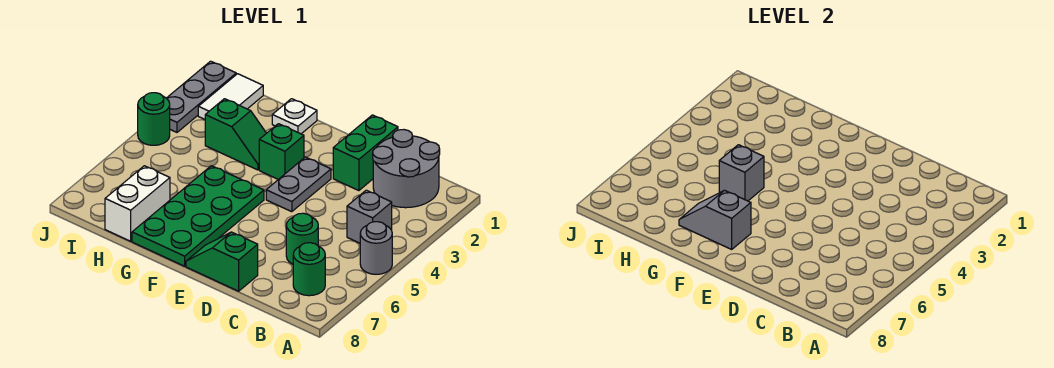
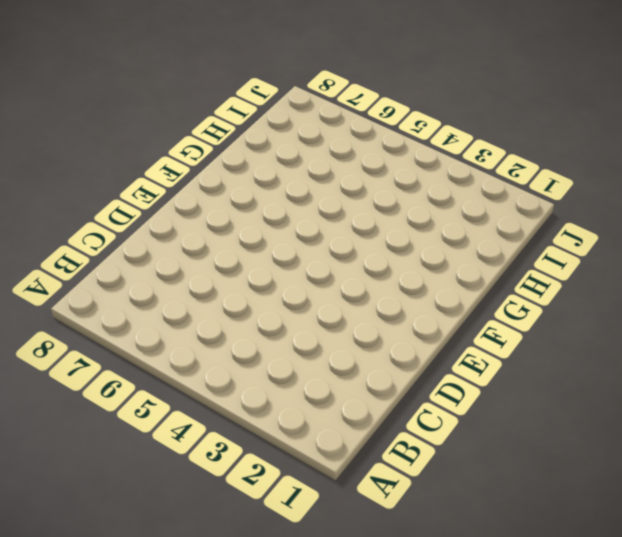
none -> grey round brick A5 level 1
none -> grey round brick B1:C2 level 1
none -> grey brick B4 level 1

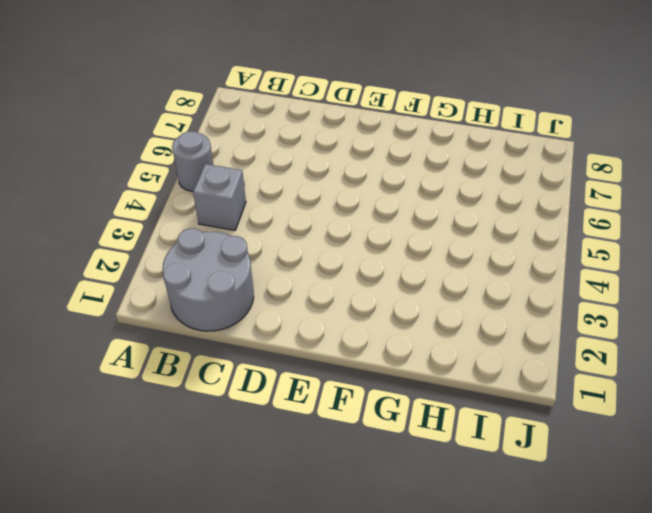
none -> green round brick B7 level 1
none -> green round brick C6 level 1
none -> green brick D1:D2 level 1

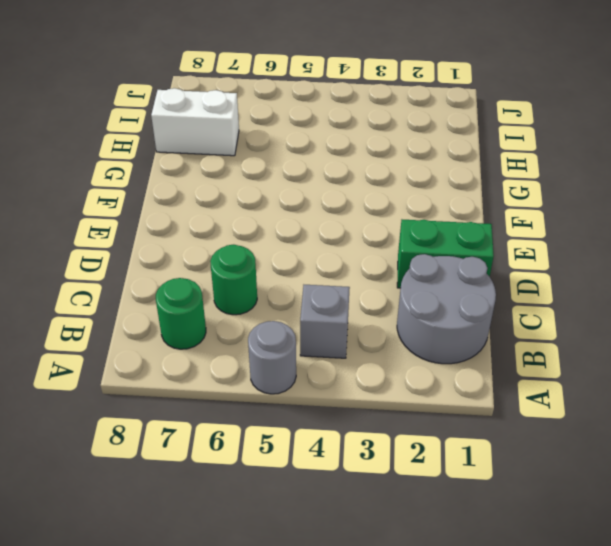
none -> green slope D8:E8 level 1 top D
none -> grey plate E3:E4 level 1
none -> green brick F3 level 1

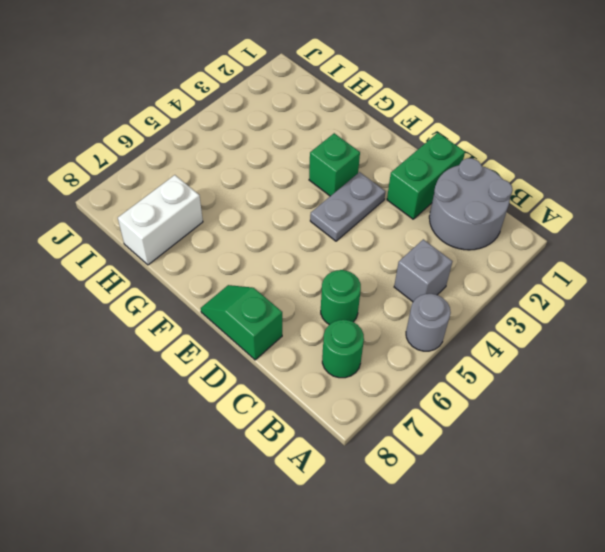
none -> green plate F5:G8 level 1
none -> white plate G1 level 1
none -> green slope G3:H3 level 1 top H

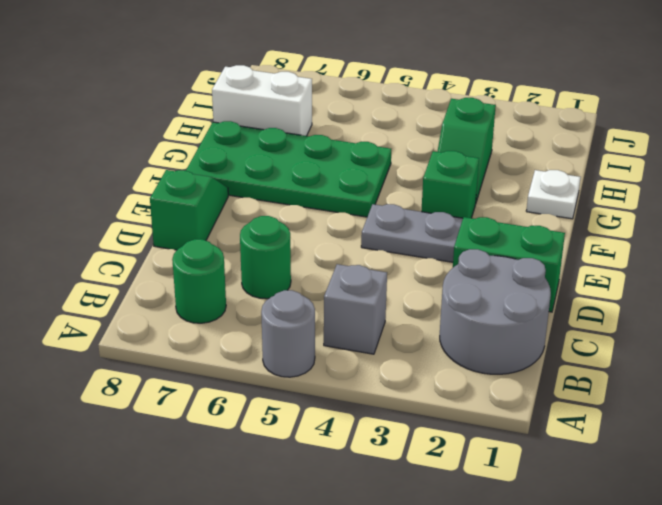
none -> white tile I1:I2 level 1
none -> grey plate J1:J3 level 1
none -> green round brick J4 level 1

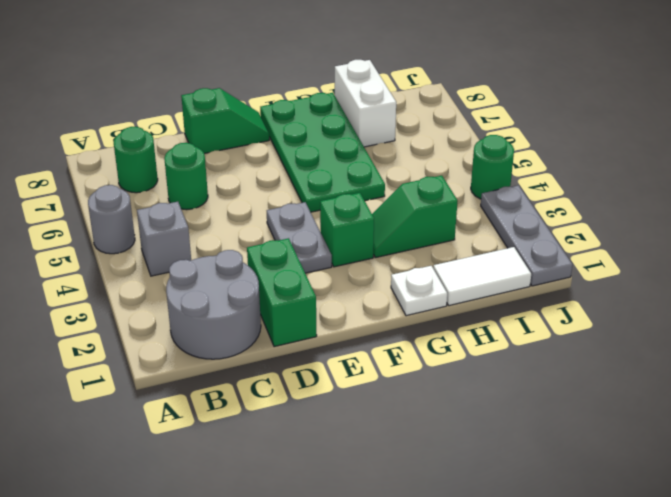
white tile H1:I1 level 1 -> white tile I1:I2 level 1
none -> grey slope F7:G7 level 2 top F
none -> grey brick G5 level 2

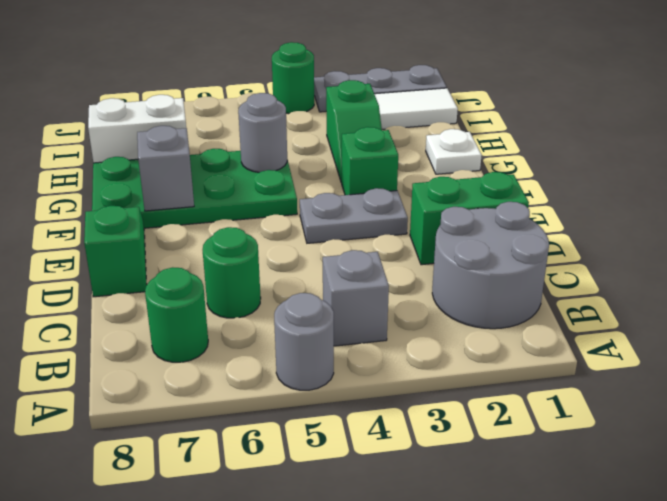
grey round brick G5 level 2 -> grey brick G5 level 2

